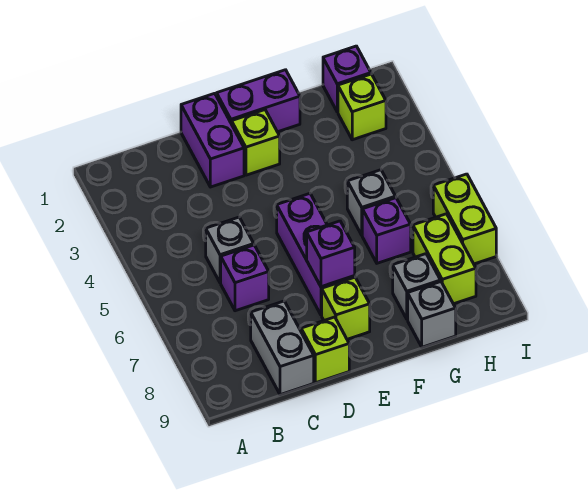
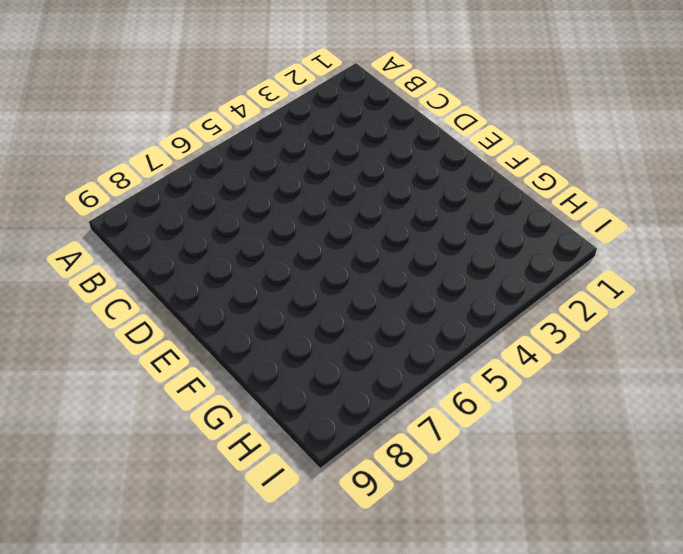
none -> grey brick C5 level 1
none -> purple brick C6 level 1
none -> grey brick C8:C9 level 1

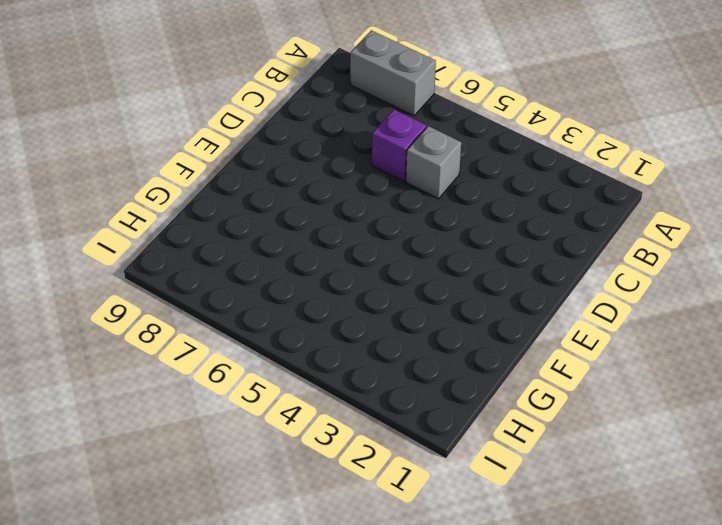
grey brick A7:A8 level 1 -> grey brick C8:C9 level 1
none -> purple brick D1:D2 level 1
none -> lime brick D9 level 1
none -> purple brick E1:F1 level 1

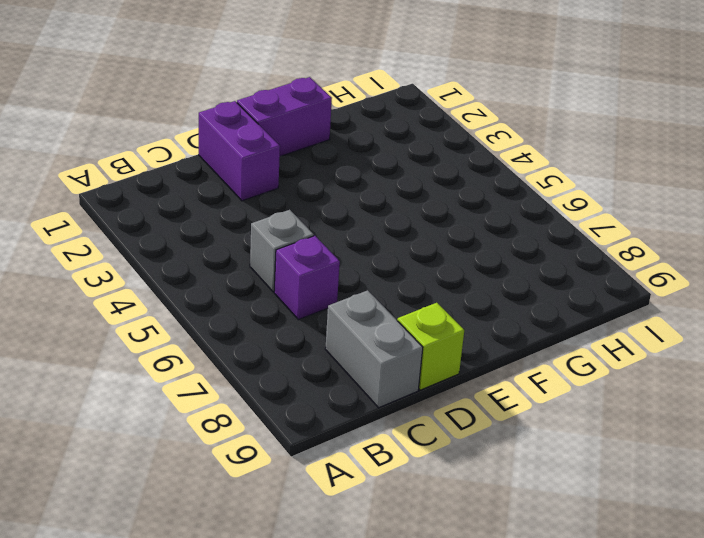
none -> lime brick E2 level 1
none -> purple brick E5:E7 level 1
none -> lime brick E8 level 1

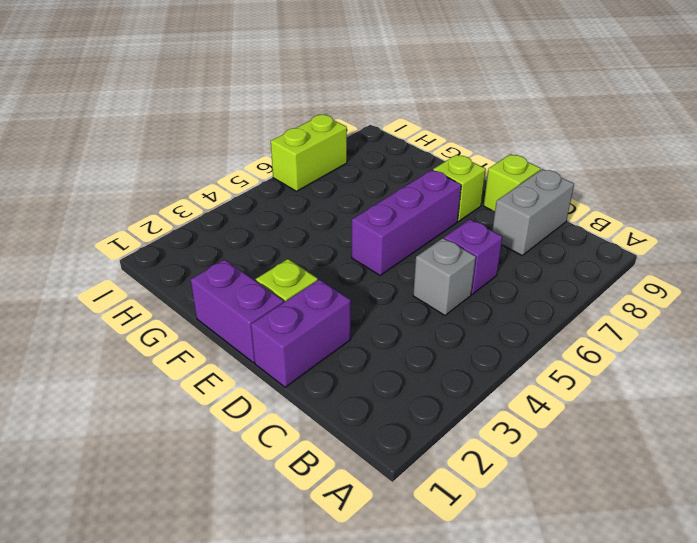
none -> grey brick G5 level 1
none -> purple brick G6 level 1
none -> grey brick G8 level 1

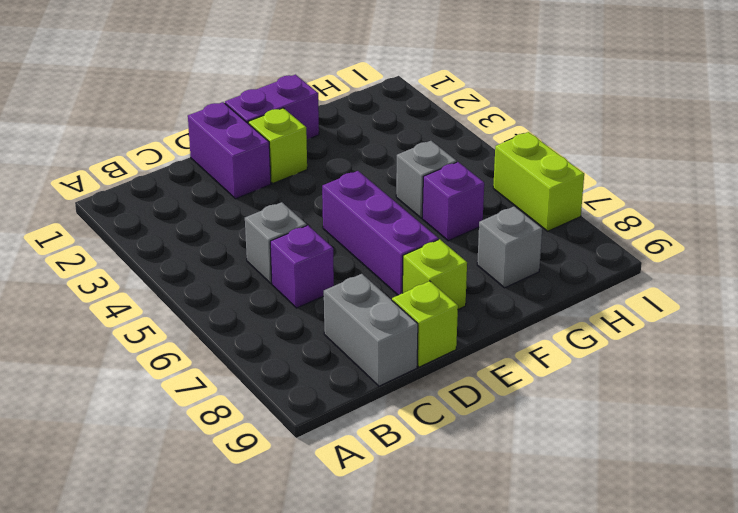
none -> grey brick G9 level 1
none -> purple brick H1 level 1
none -> lime brick H2 level 1

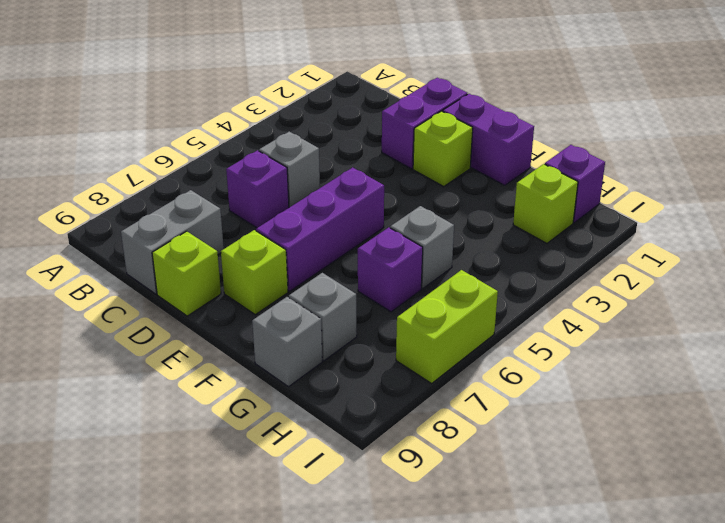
none -> lime brick H7:H8 level 1
none -> purple brick E7 level 2

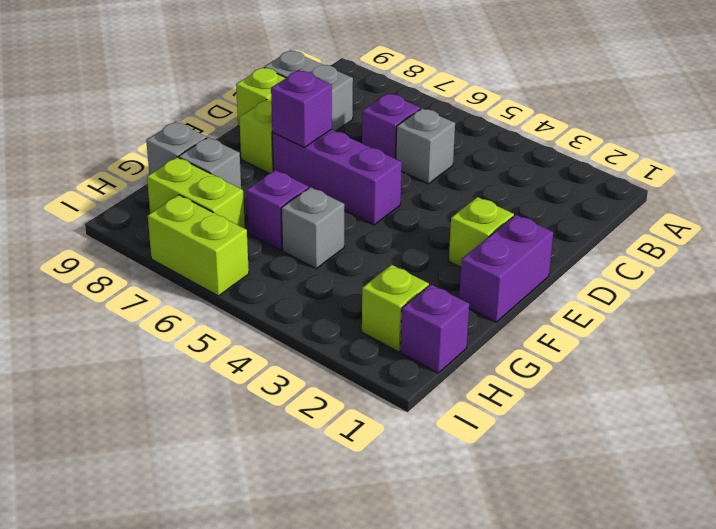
none -> purple brick D1:D2 level 1

